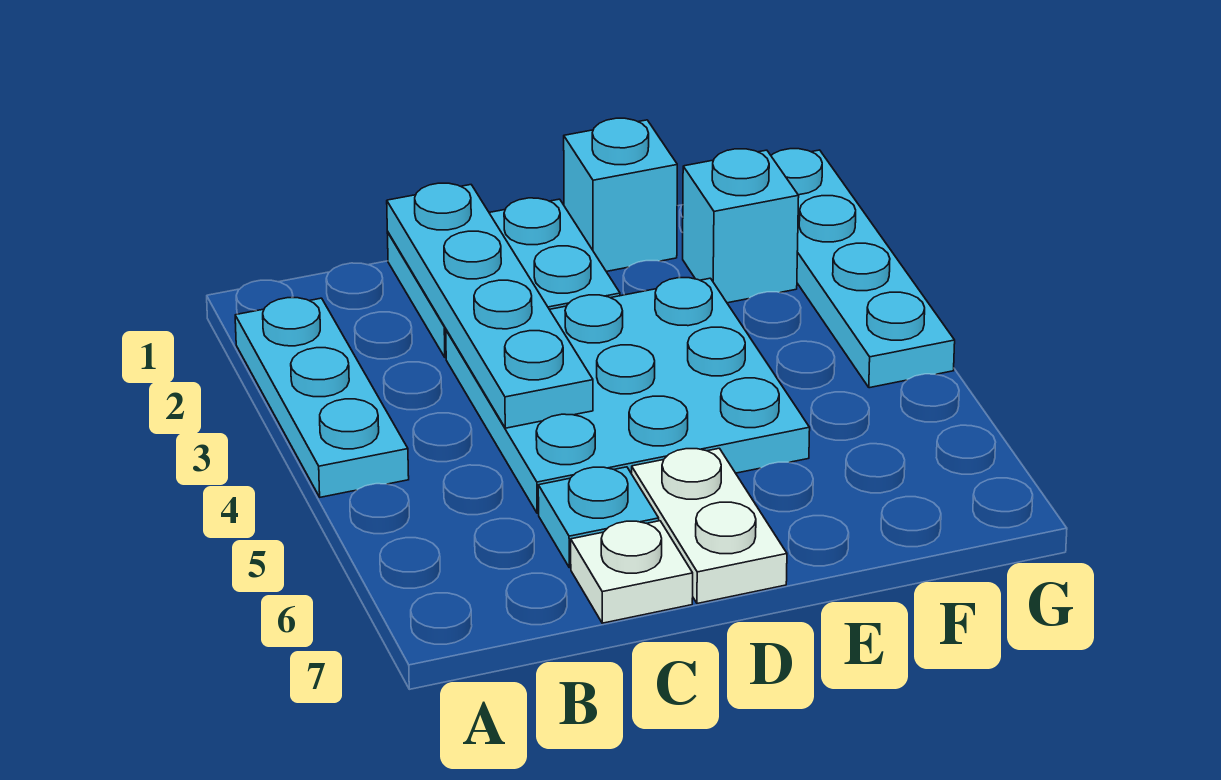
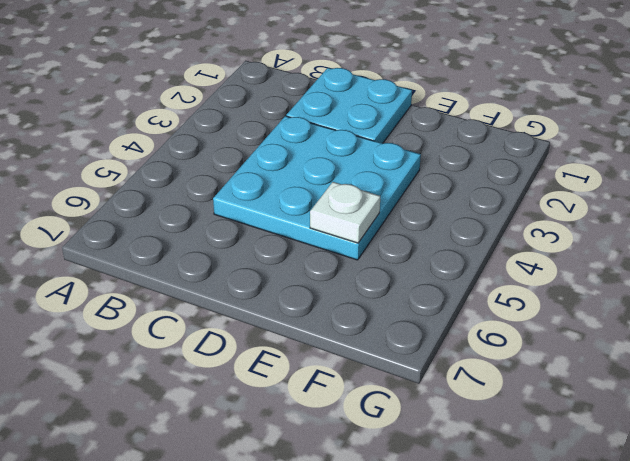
white plate E5 level 2 -> white plate C7 level 1
none -> cyan plate A2:A4 level 1
none -> cyan plate C6 level 1

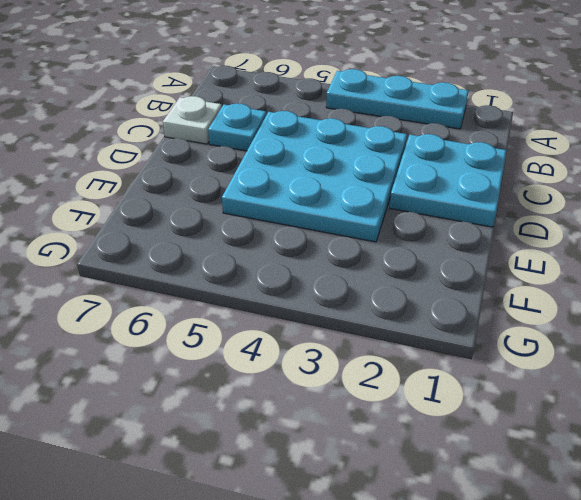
none -> white plate D6:D7 level 1
none -> cyan brick E1 level 1

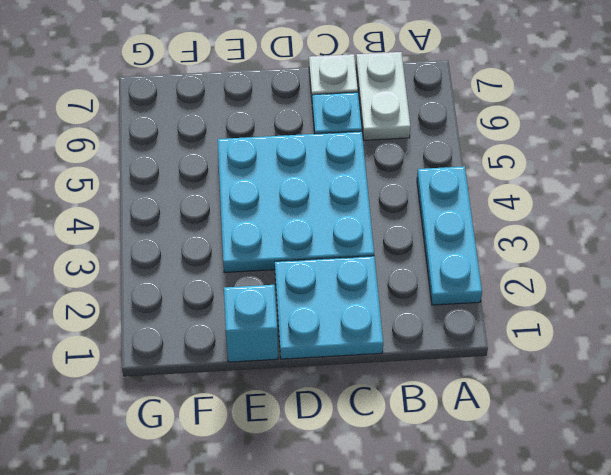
white plate B6:B7 level 1 -> white plate D6:D7 level 1
none -> cyan brick F2 level 1
none -> cyan plate G1:G4 level 1

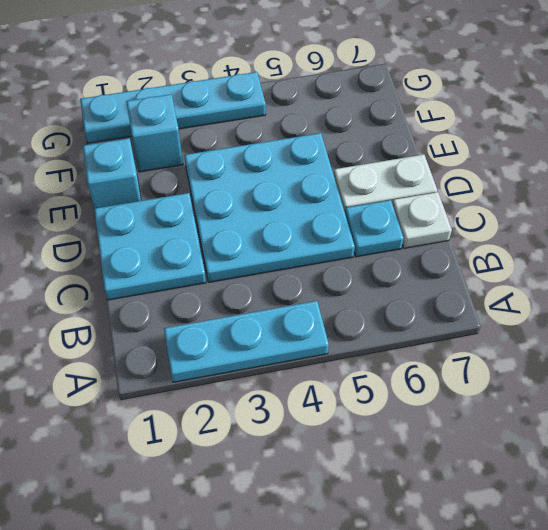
none -> cyan plate C1:C4 level 2

